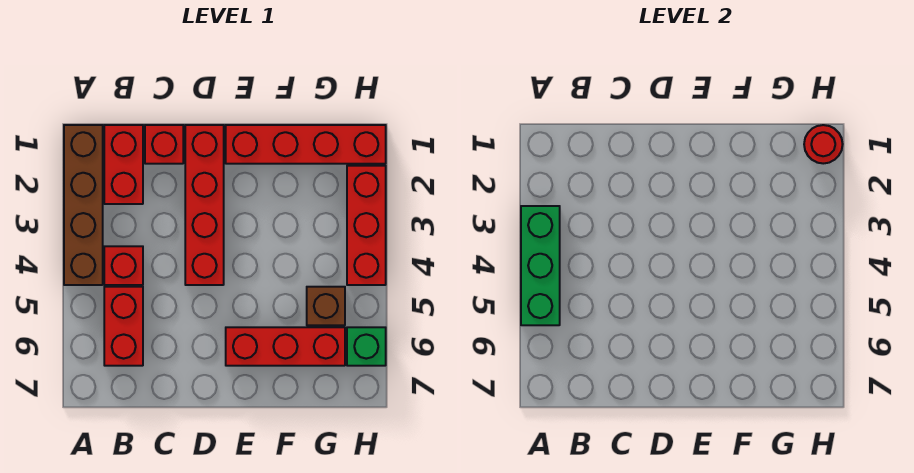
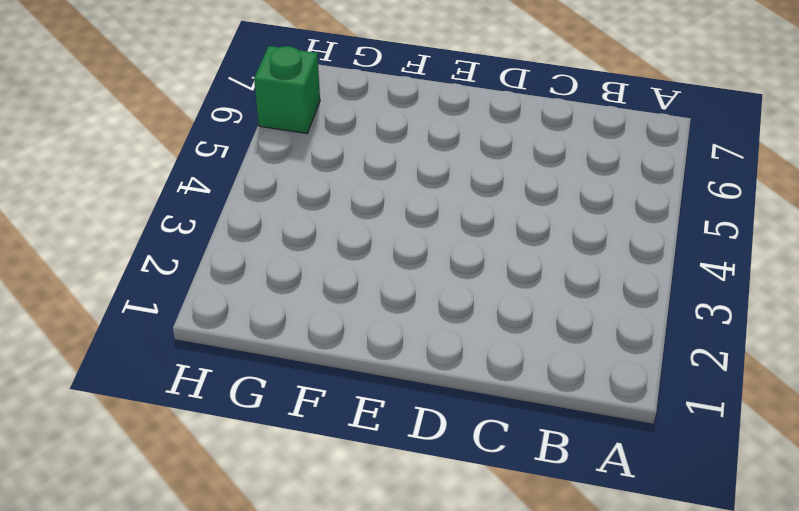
none -> brown brick A1:A4 level 1
none -> red brick B1:B2 level 1
none -> red brick B4 level 1

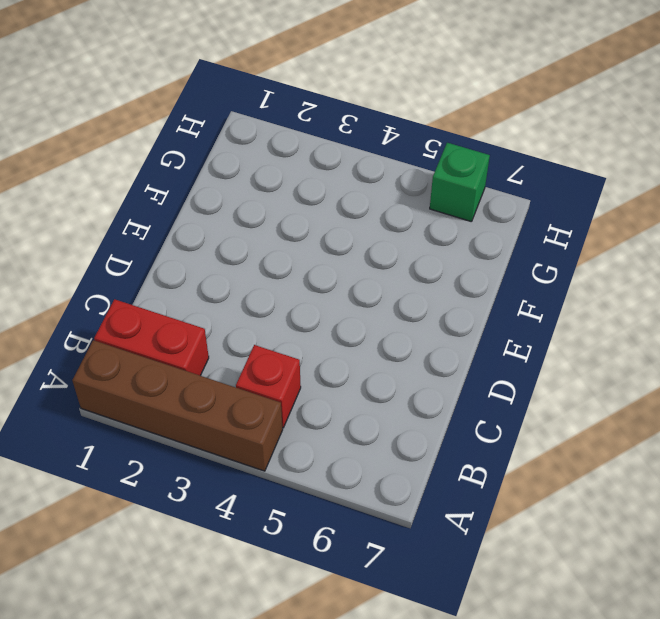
none -> red brick B5:B6 level 1
none -> red brick C1 level 1
none -> red brick D1:D4 level 1

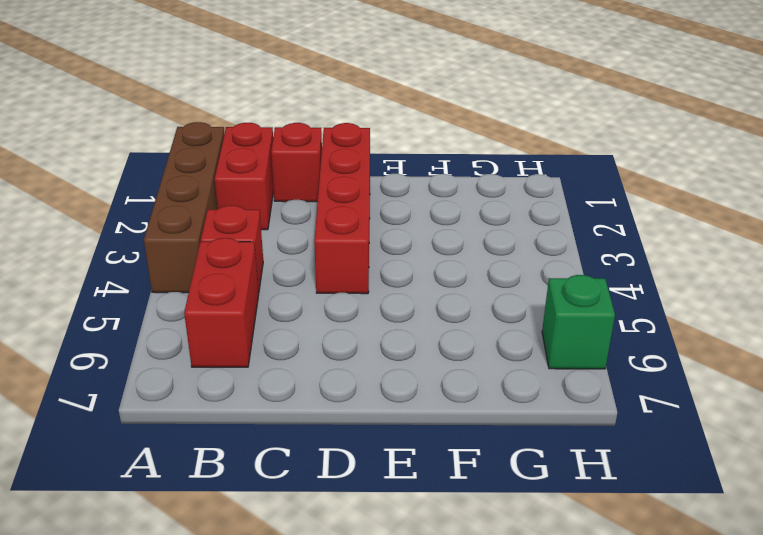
none -> red brick E1:H1 level 1
none -> red brick E6:G6 level 1
none -> brown brick G5 level 1

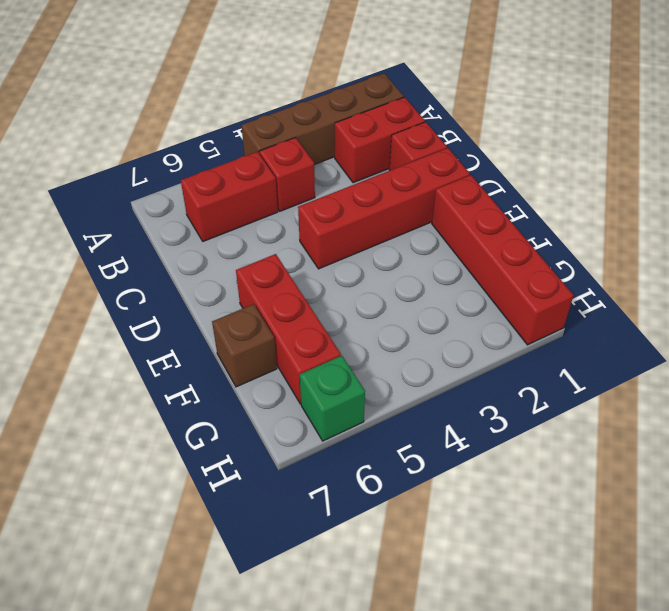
brown brick F7 level 1 -> brown brick G5 level 1
none -> red brick H2:H4 level 1
none -> green brick A3:A5 level 2
none -> red round brick H1 level 2

